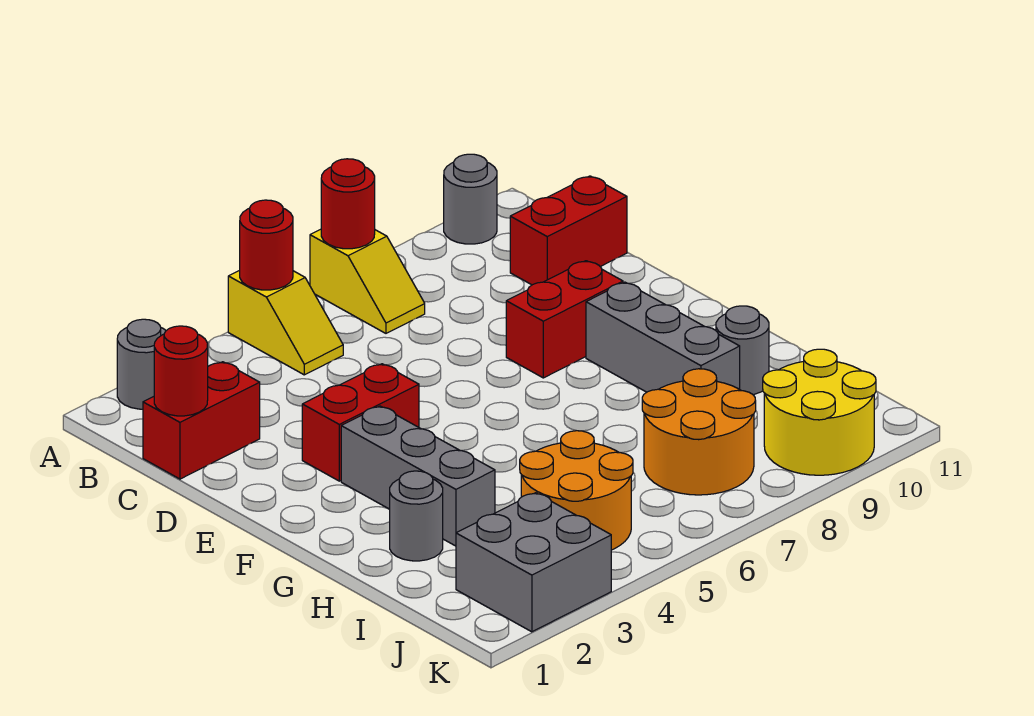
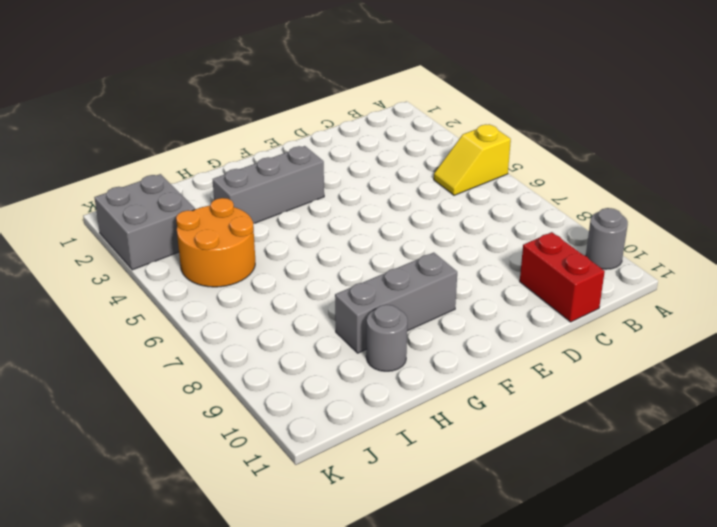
none -> grey round brick A2 level 1
none -> yellow slope A7:B7 level 1 top A
none -> red brick C1:C2 level 1

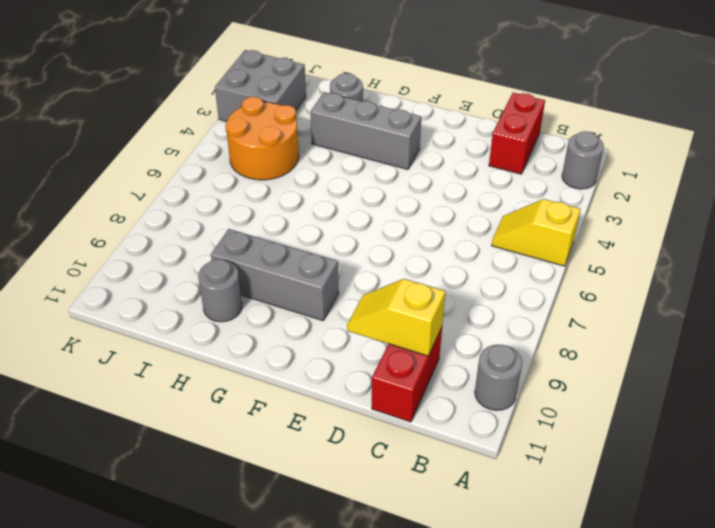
yellow slope C10:D10 level 2 top C -> yellow slope A7:B7 level 1 top A
none -> red brick E3:E4 level 1
none -> red brick E8:E9 level 1
none -> orange round brick I7:J8 level 1

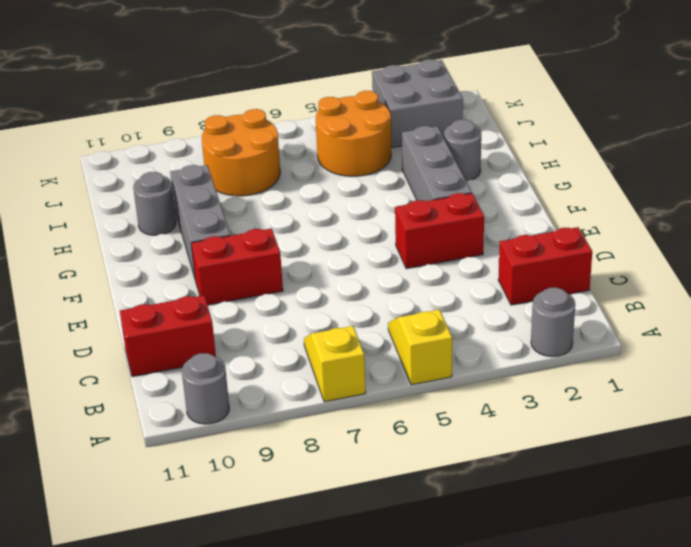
none -> yellow round brick J9:K10 level 1
none -> red round brick A5 level 2
none -> red round brick A7 level 2

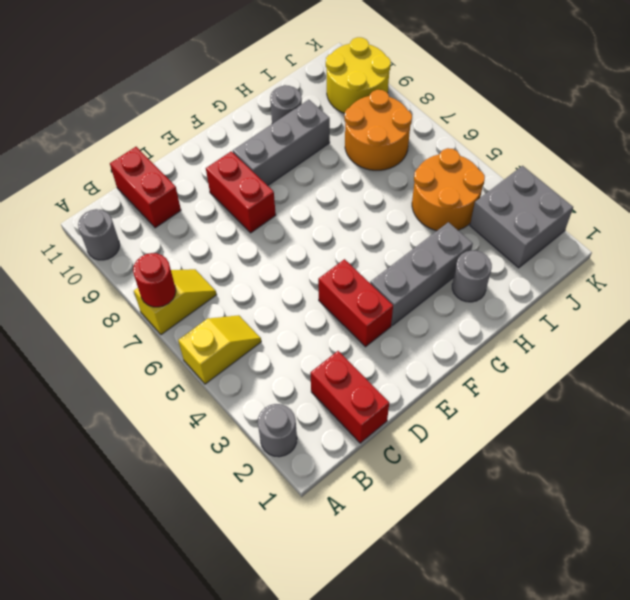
none -> red round brick A5 level 2
none -> red round brick C1 level 2

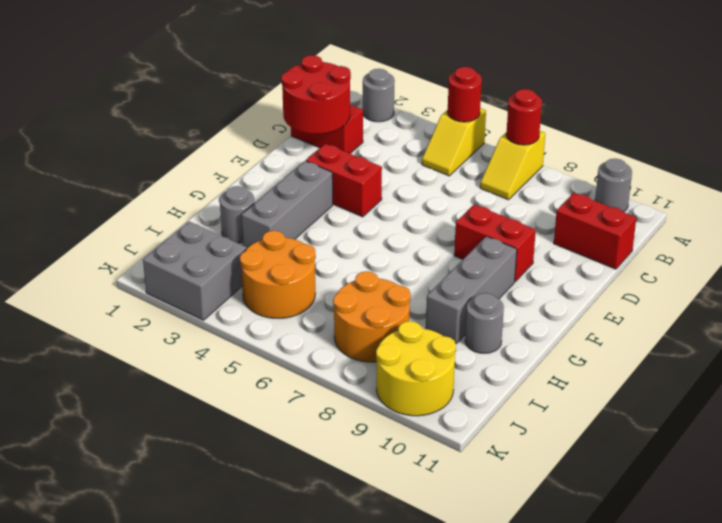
red round brick C1:D2 level 2 -> red round brick C1 level 2

